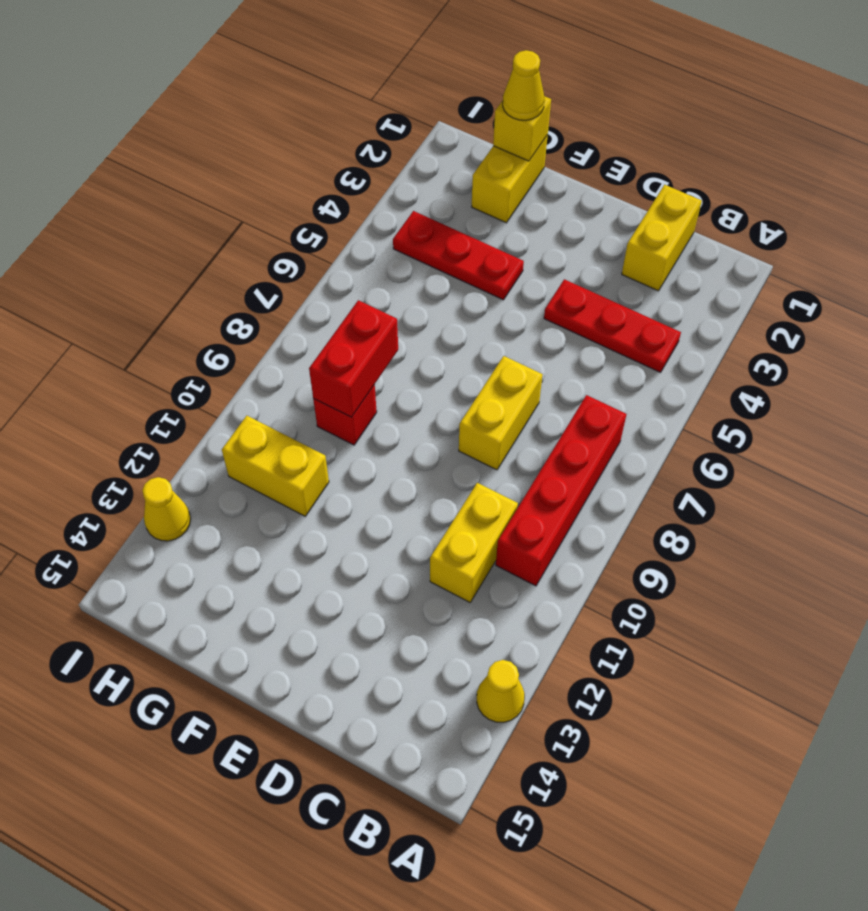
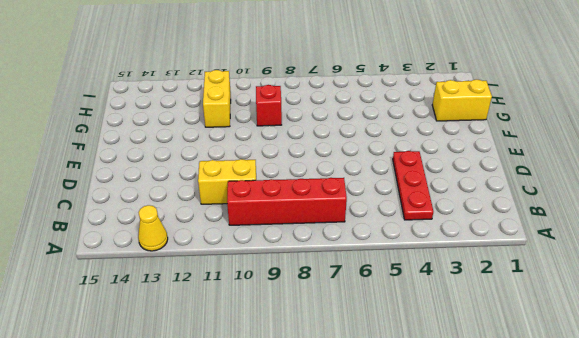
none -> yellow brick C1:C2 level 1
none -> yellow brick D7:D8 level 1
none -> red plate F4:H4 level 1

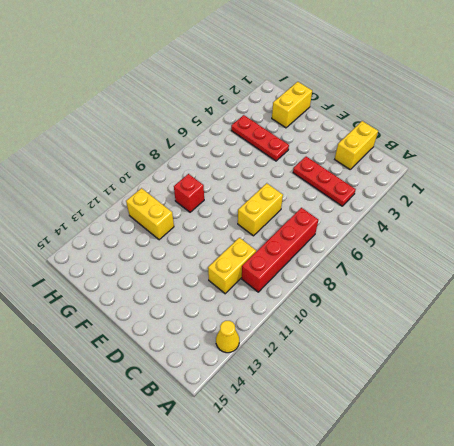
none -> yellow cone I13 level 1
none -> yellow brick G1 level 2
none -> red brick G8:G9 level 2

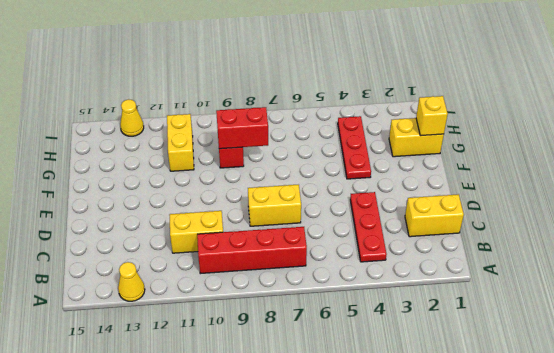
none -> yellow cone G1 level 3

